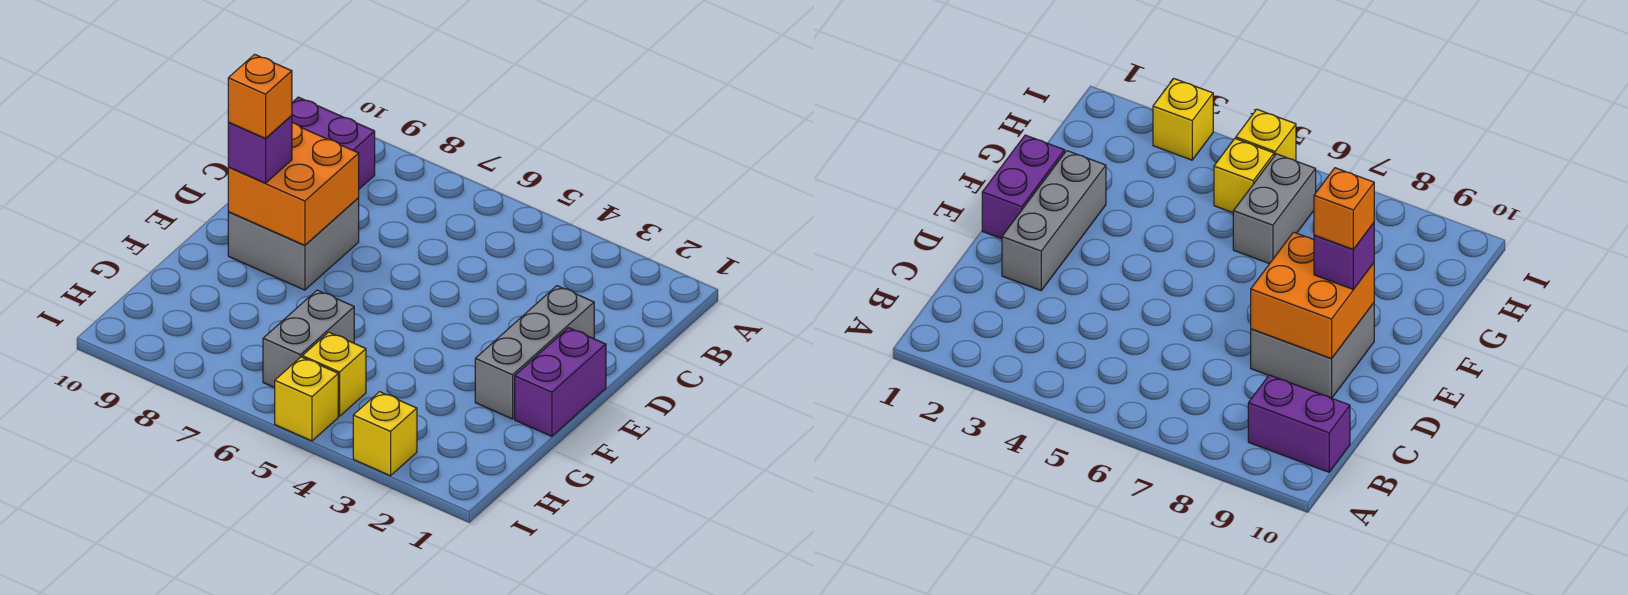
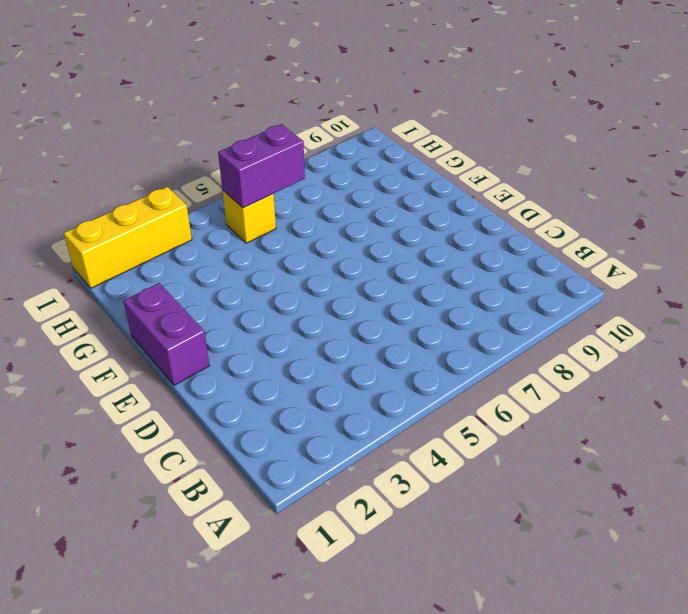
purple brick H5:H6 level 2 -> purple brick B9:B10 level 1
yellow brick I1:I3 level 1 -> yellow brick I3 level 1
none -> grey brick D2:F2 level 1
none -> grey brick D8:E9 level 1

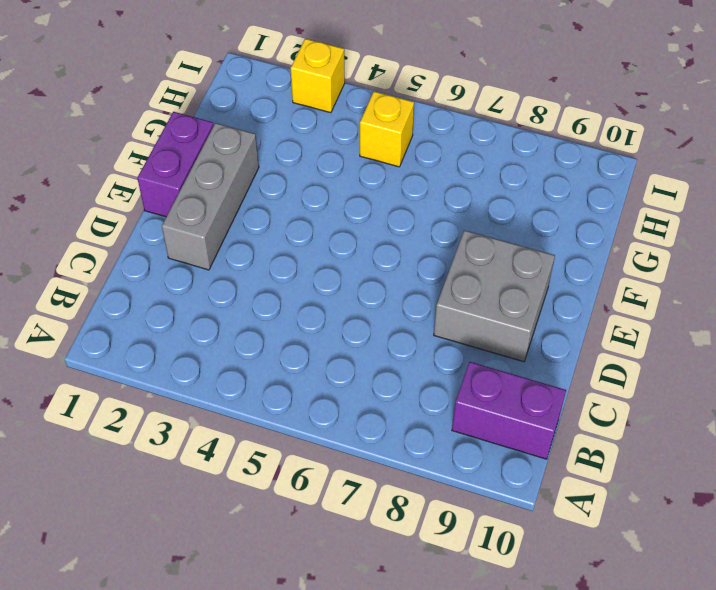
none -> grey brick G6:H6 level 1
none -> yellow brick I5 level 1

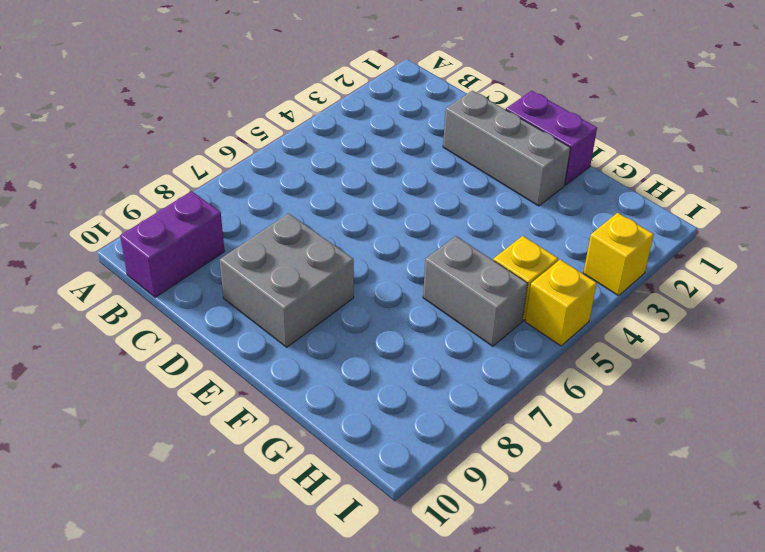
none -> orange brick D8:E9 level 2
none -> purple brick E9 level 3

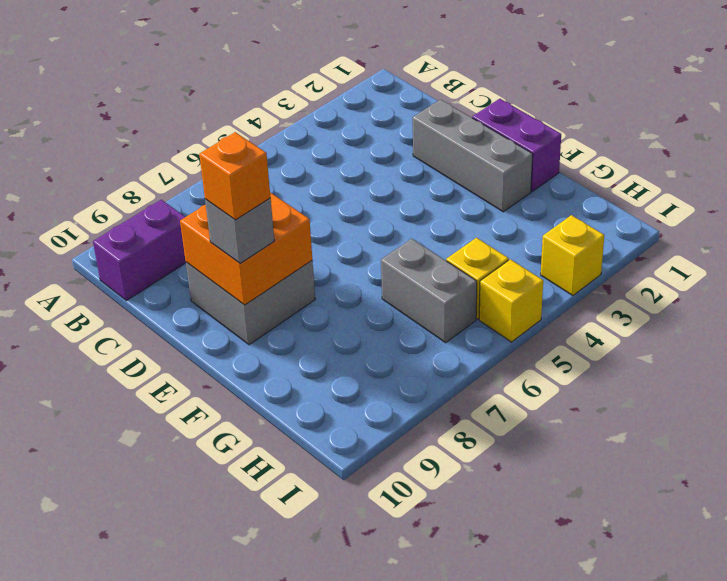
grey brick E9 level 3 -> purple brick E9 level 3

